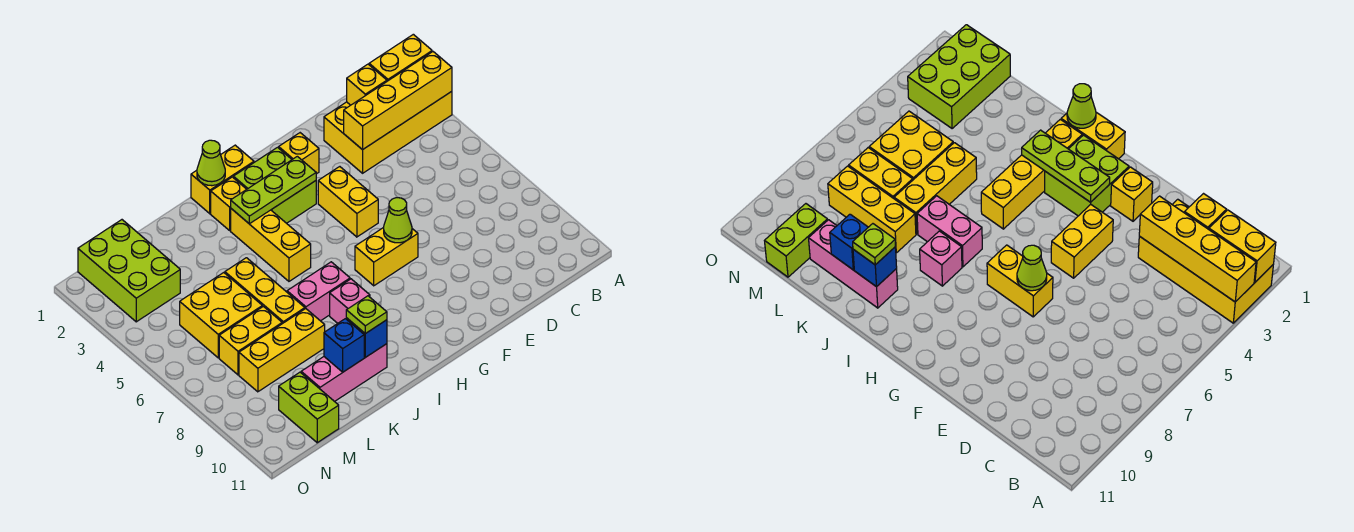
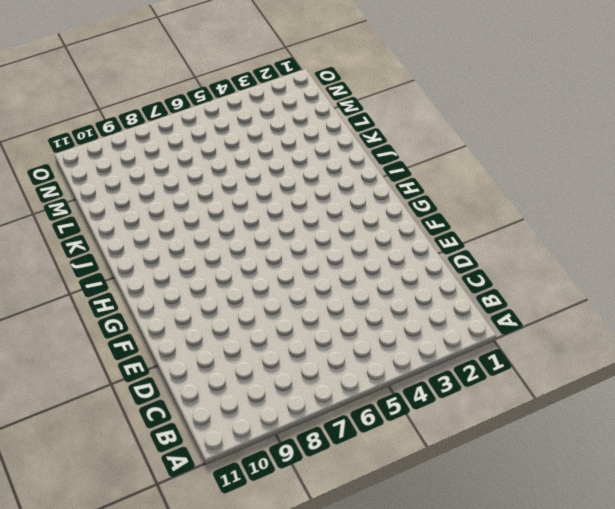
none -> yellow brick A2:D3 level 1
none -> yellow brick F2 level 1
none -> yellow brick F4:F5 level 1

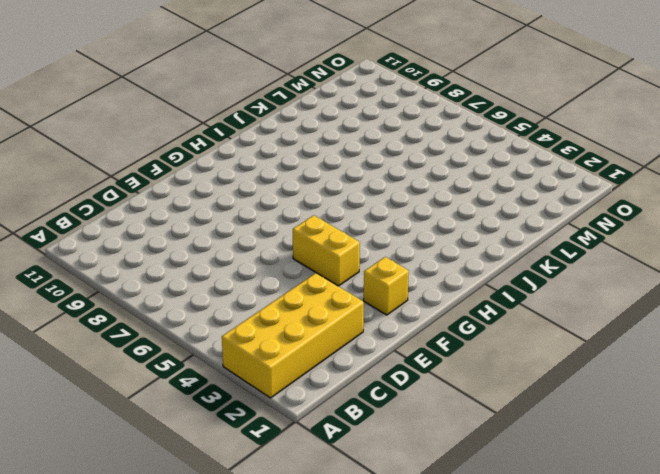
none -> yellow brick F7:G7 level 1
none -> lime brick G2:H3 level 1
none -> yellow brick H1:I1 level 1

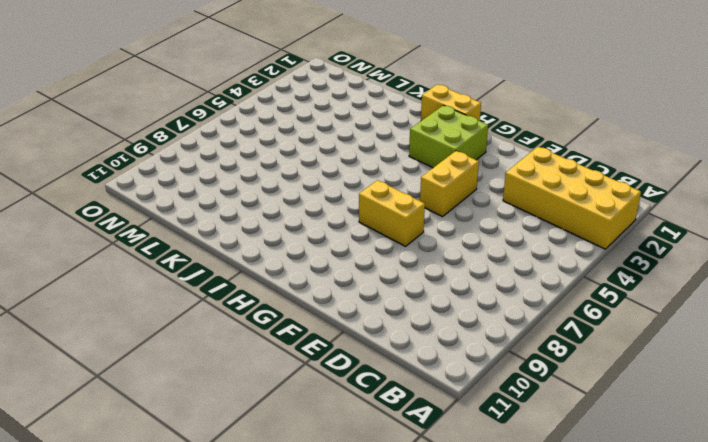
none -> yellow brick F2 level 1
none -> yellow brick I2 level 1
none -> yellow brick I3:I5 level 1

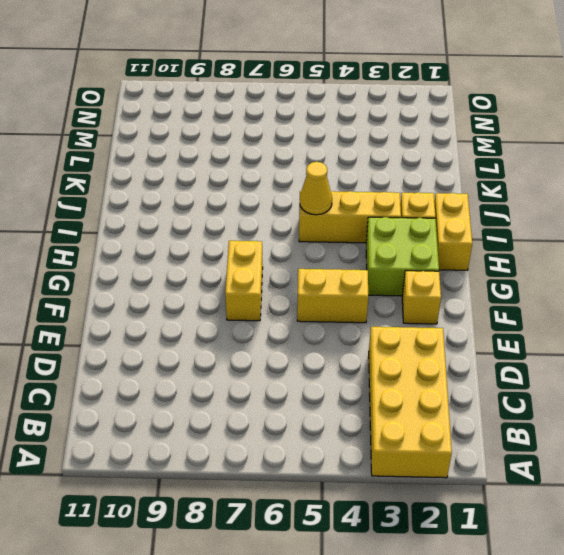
yellow cone I5 level 2 -> none
none -> pink brick I7:J7 level 1
none -> pink brick I8 level 1
none -> pink brick J10:L10 level 1

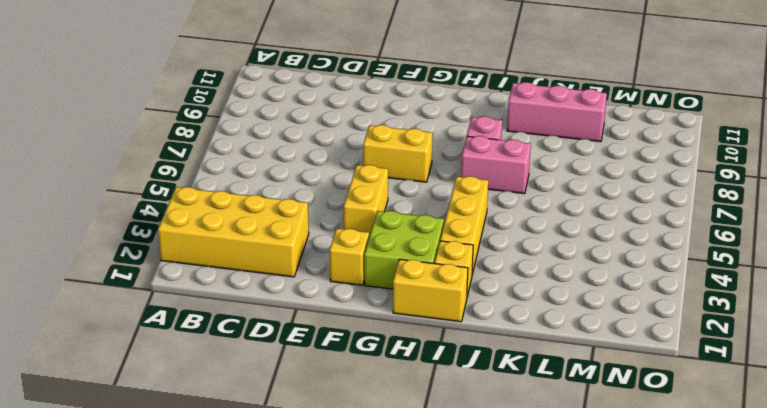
none -> yellow brick K5:K7 level 1
none -> yellow brick K8:M8 level 1
none -> yellow brick L5:M6 level 1

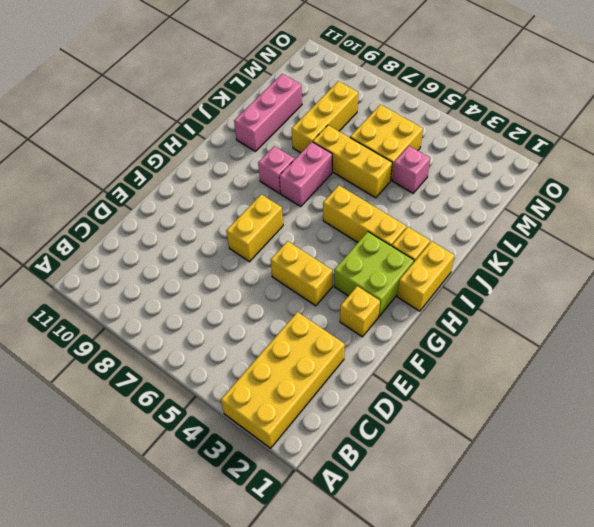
pink brick L4 level 1 -> none
none -> yellow brick L7:M7 level 1
none -> lime brick M1:N3 level 1
none -> lime brick M10:M11 level 1

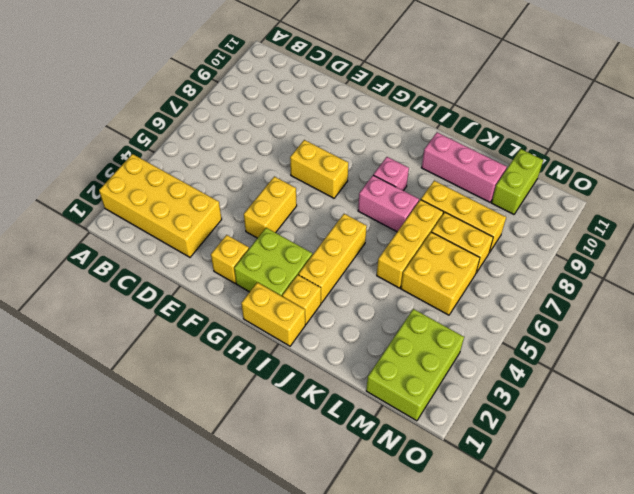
none -> yellow brick A2:B2 level 2
none -> yellow brick A3:D3 level 2
none -> yellow brick C2 level 2

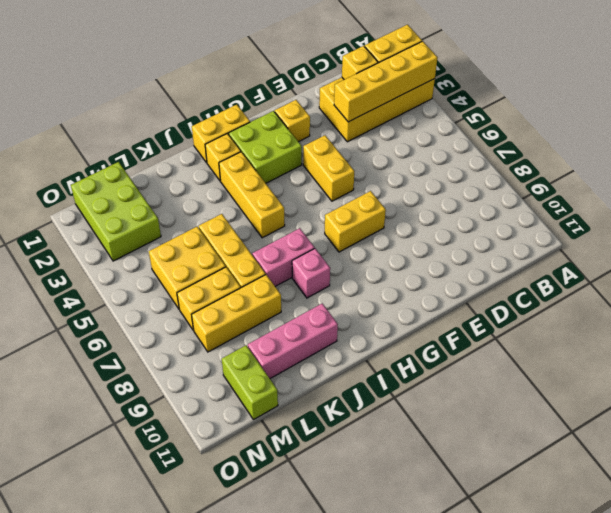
none -> lime cone F7 level 2
none -> lime plate G3:I3 level 2
none -> lime cone I1 level 2

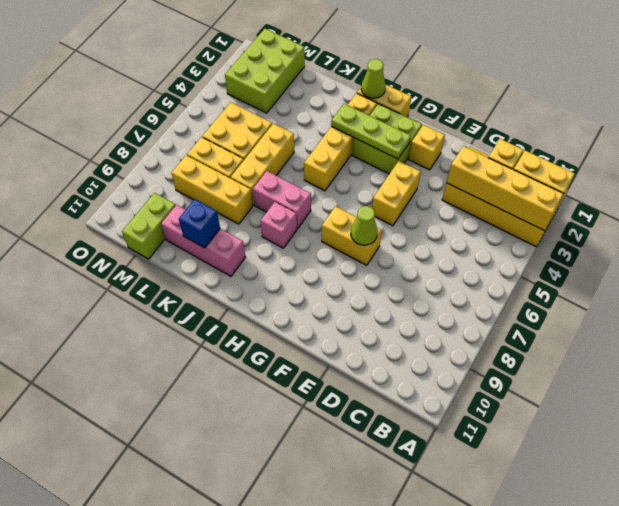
none -> blue brick J10 level 2
none -> lime plate J10 level 3

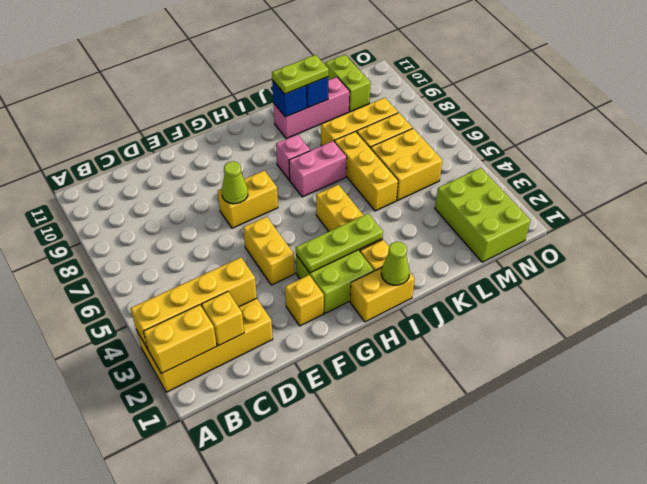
lime plate J10:K10 level 3 -> lime plate J10 level 3

